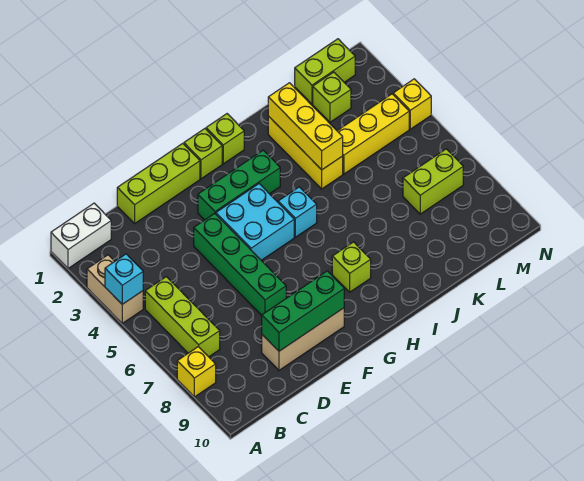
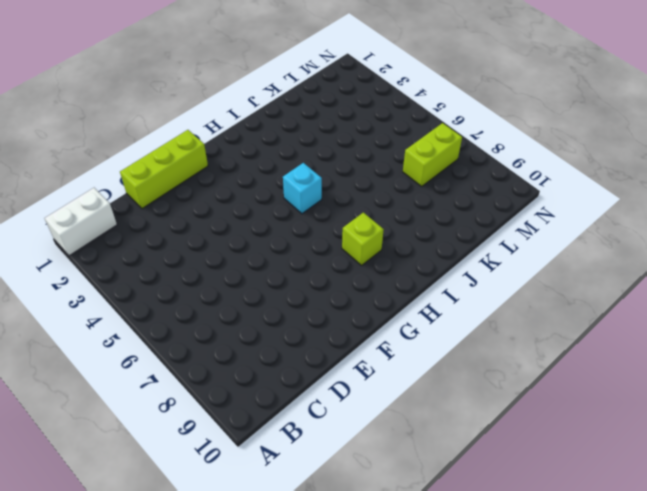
none -> tan brick A3:A4 level 1
none -> yellow brick A8 level 1
none -> lime brick B5:B7 level 1

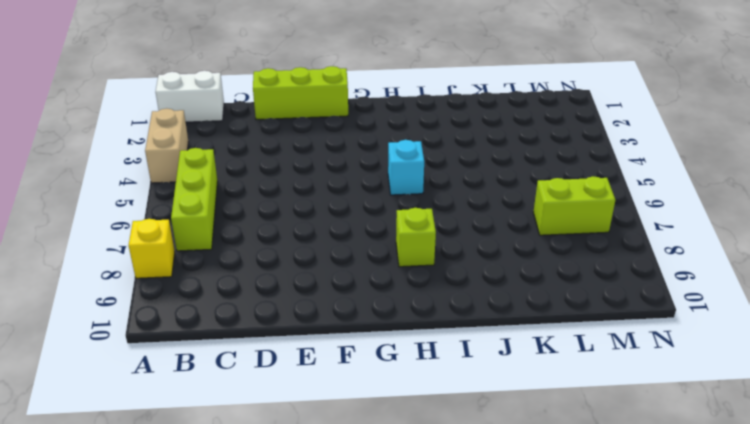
none -> tan brick D9:F9 level 1
none -> green brick E4:E7 level 1
none -> green brick F3:H3 level 1

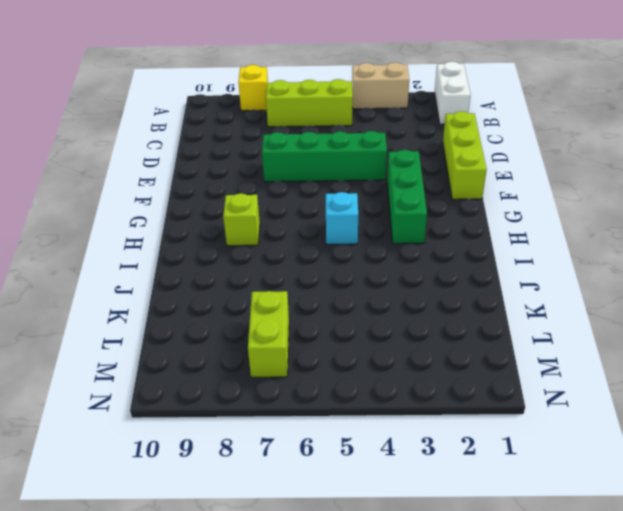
none -> tan brick D9:F9 level 1
none -> cyan brick F4:G5 level 1
none -> lime brick G1 level 1

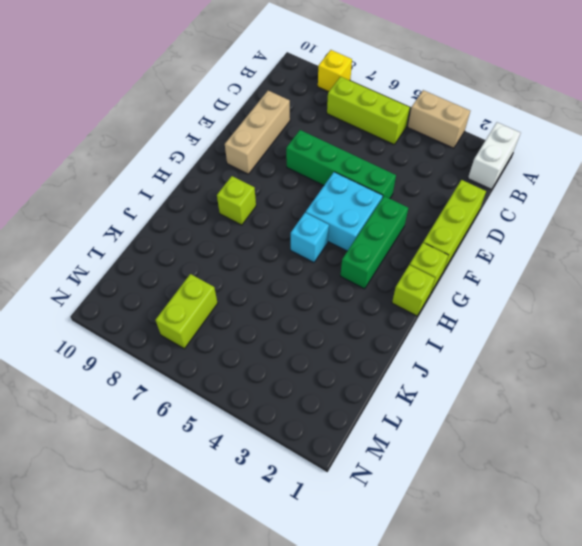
none -> yellow brick J2:J4 level 1
none -> yellow brick K4:M4 level 1
none -> lime brick L1:M1 level 1

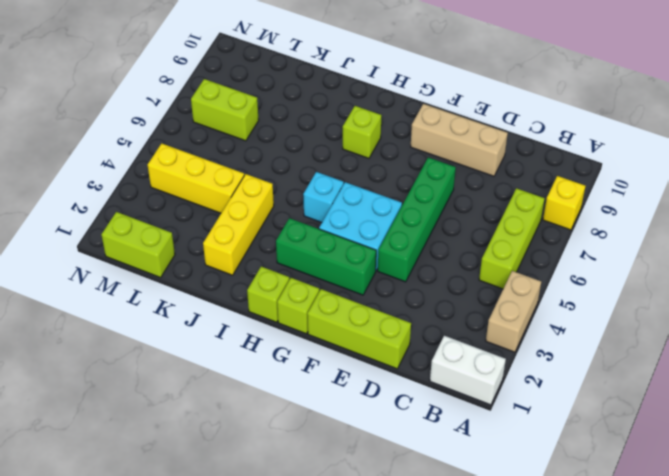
none -> lime brick L2 level 1
none -> yellow brick N4 level 1
none -> cyan brick A4 level 2

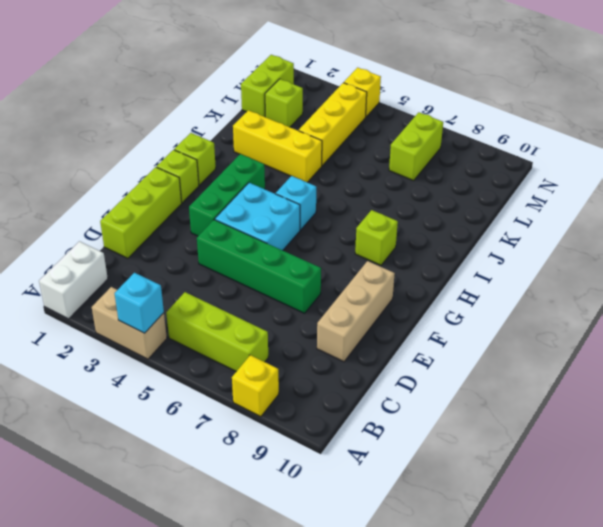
none -> green brick D9:F9 level 2
none -> yellow brick J2:J4 level 2

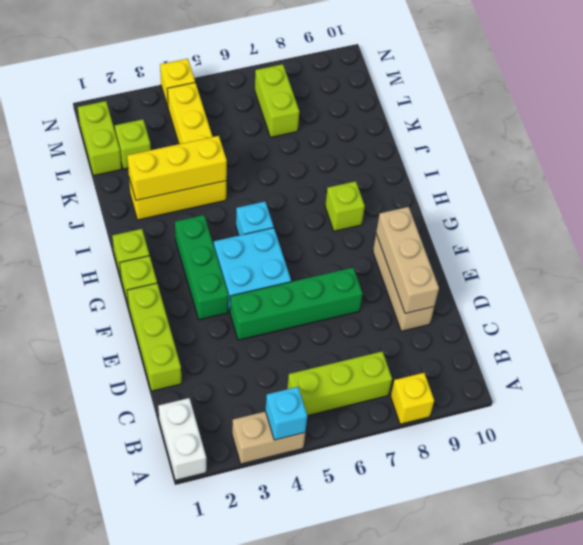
tan brick D9:F9 level 2 -> green brick D9:F9 level 2

